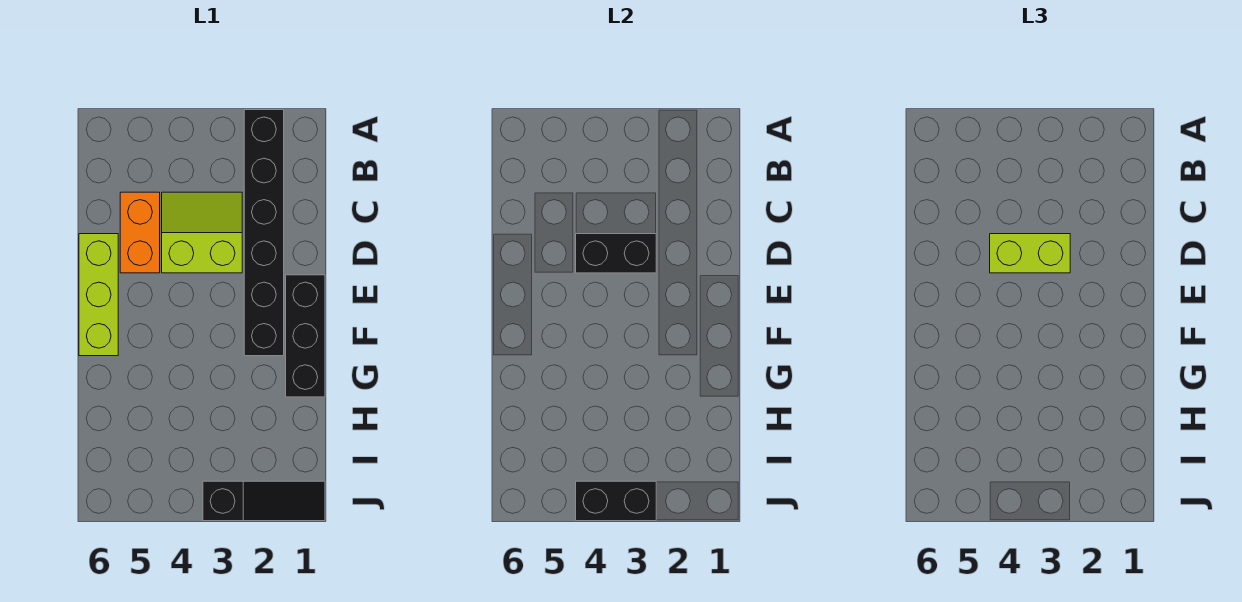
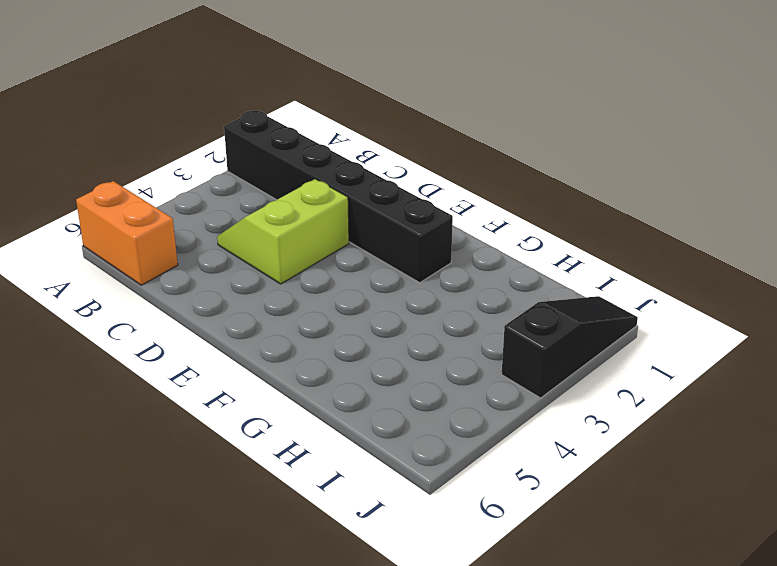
orange brick A6:B6 level 1 -> orange brick C5:D5 level 1
none -> lime brick D6:F6 level 1
none -> black brick E1:G1 level 1

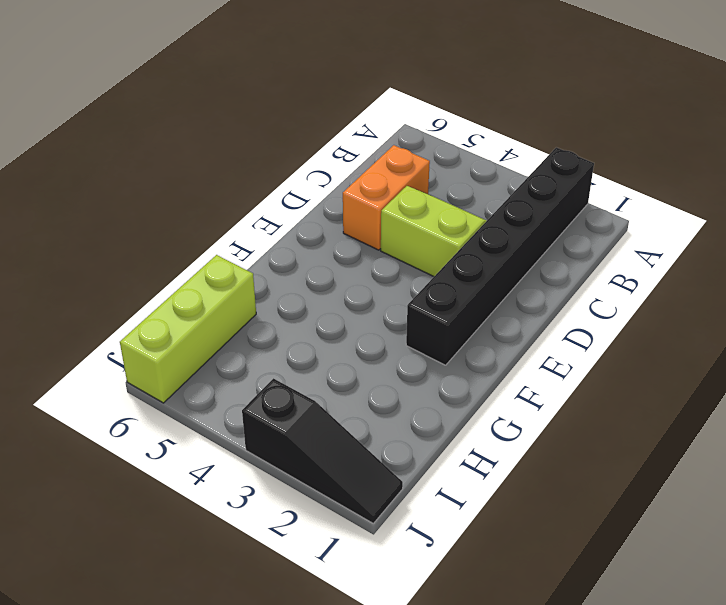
lime brick H6:J6 level 1 -> lime brick D6:F6 level 1
none -> black brick E1:G1 level 1
none -> black brick D3:D4 level 2

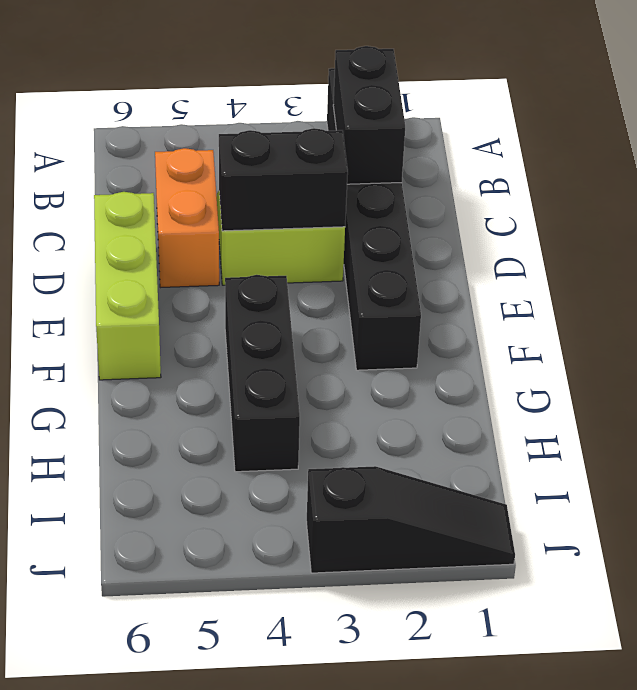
black brick B2:C2 level 2 -> black brick J3:J4 level 2
black brick F4:H4 level 1 -> black brick E1:G1 level 1
none -> lime brick D3:D4 level 3

